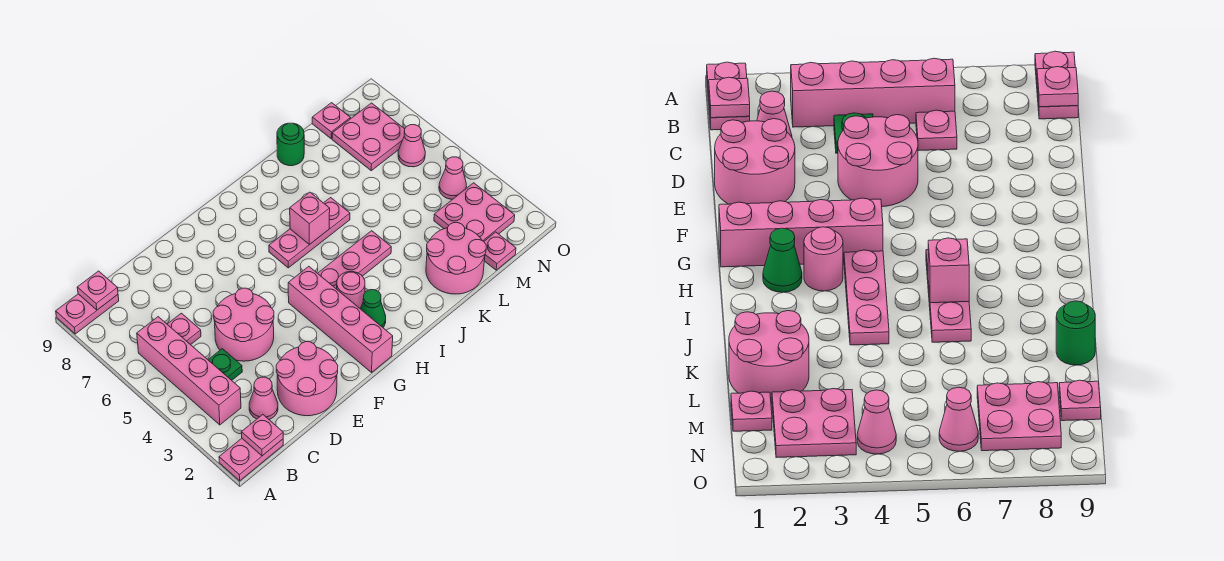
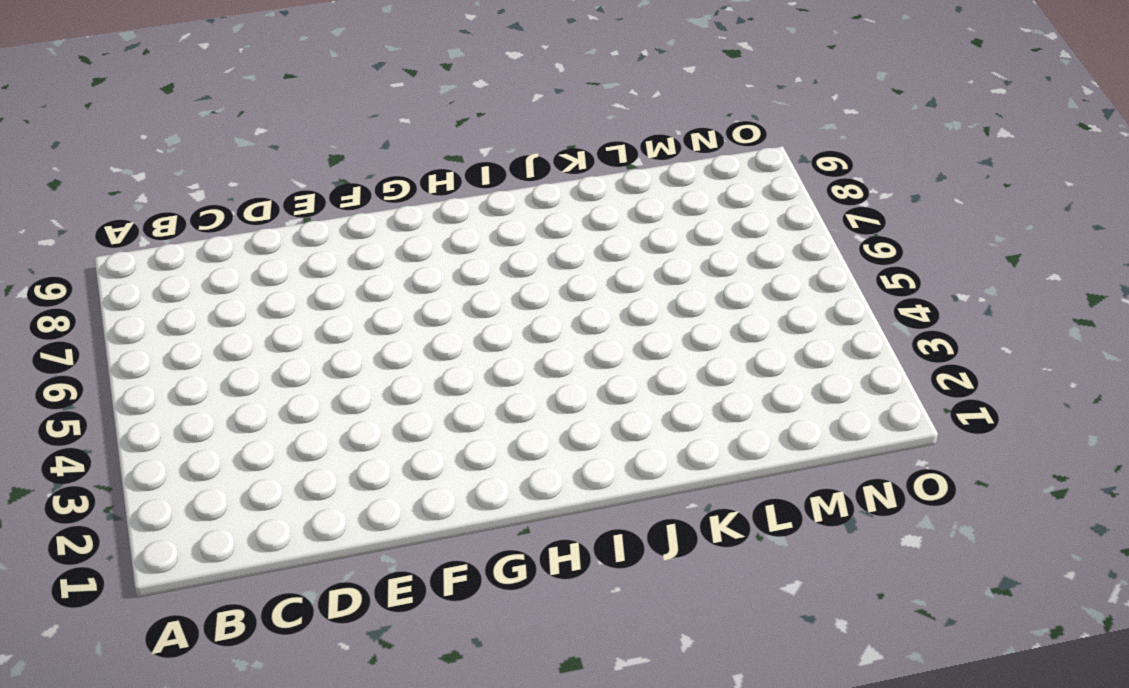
none -> pink plate A1:B1 level 1
none -> pink plate A9:B9 level 1
none -> pink brick B3:B6 level 1

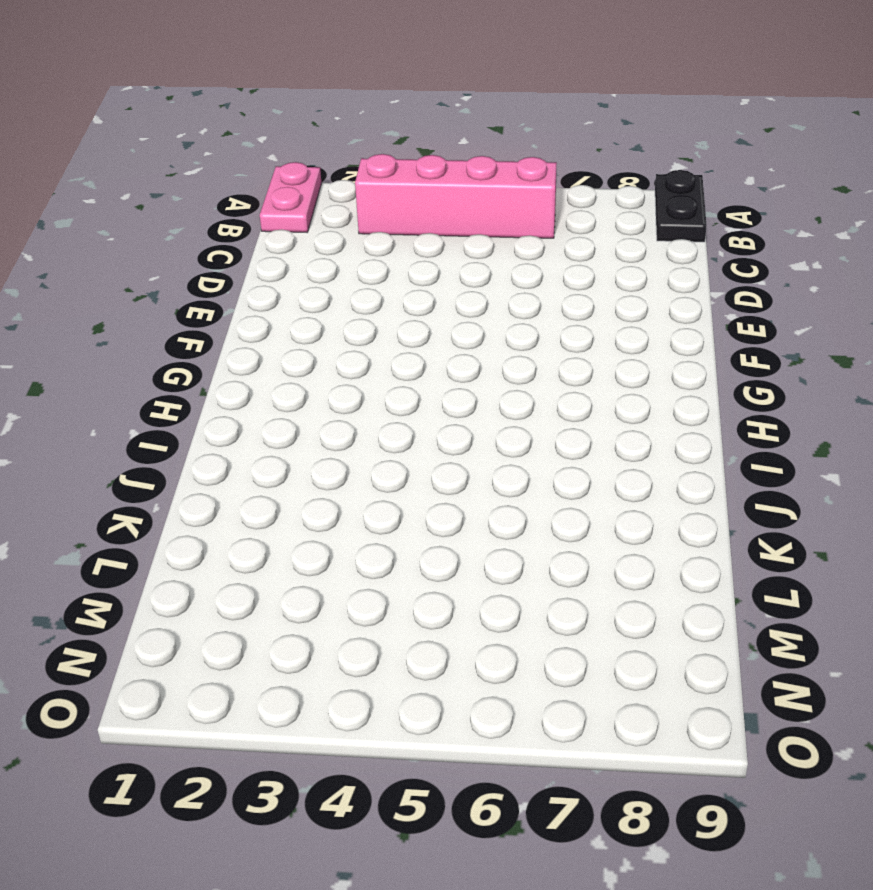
black plate A9:B9 level 1 -> pink plate A9:B9 level 1
none -> pink cone C2 level 1
none -> green plate C4 level 1
none -> pink plate C6 level 1

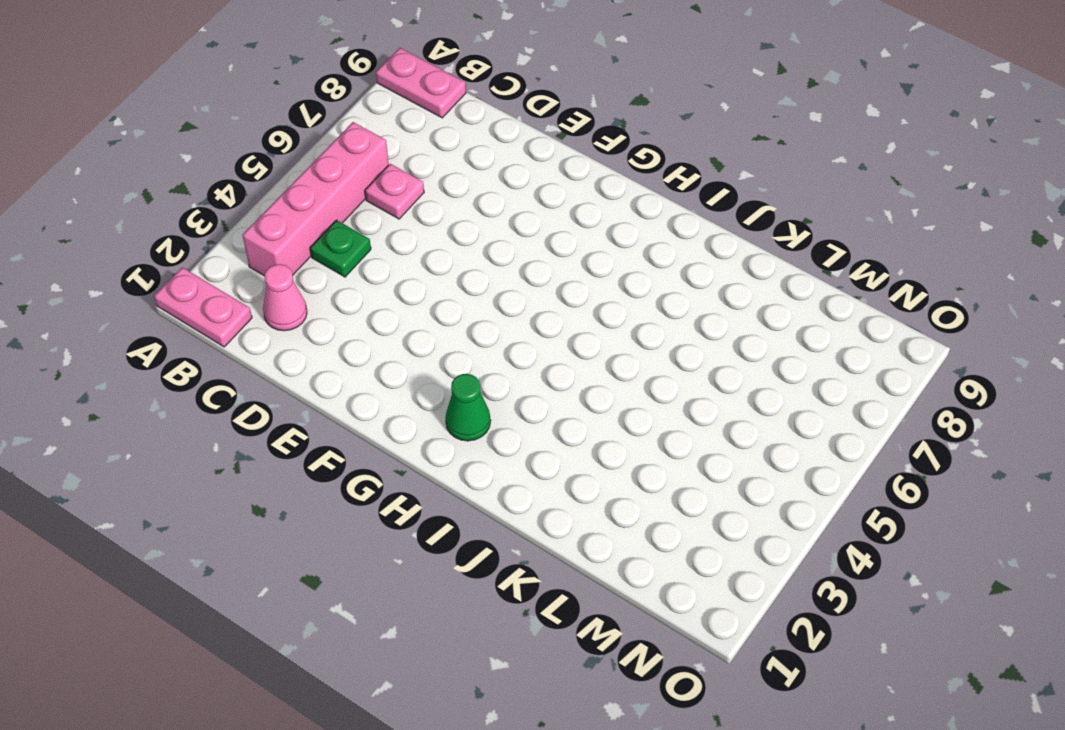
none -> pink round brick D1:E2 level 1
none -> pink round brick D4:E5 level 1
none -> pink brick G1:G4 level 1

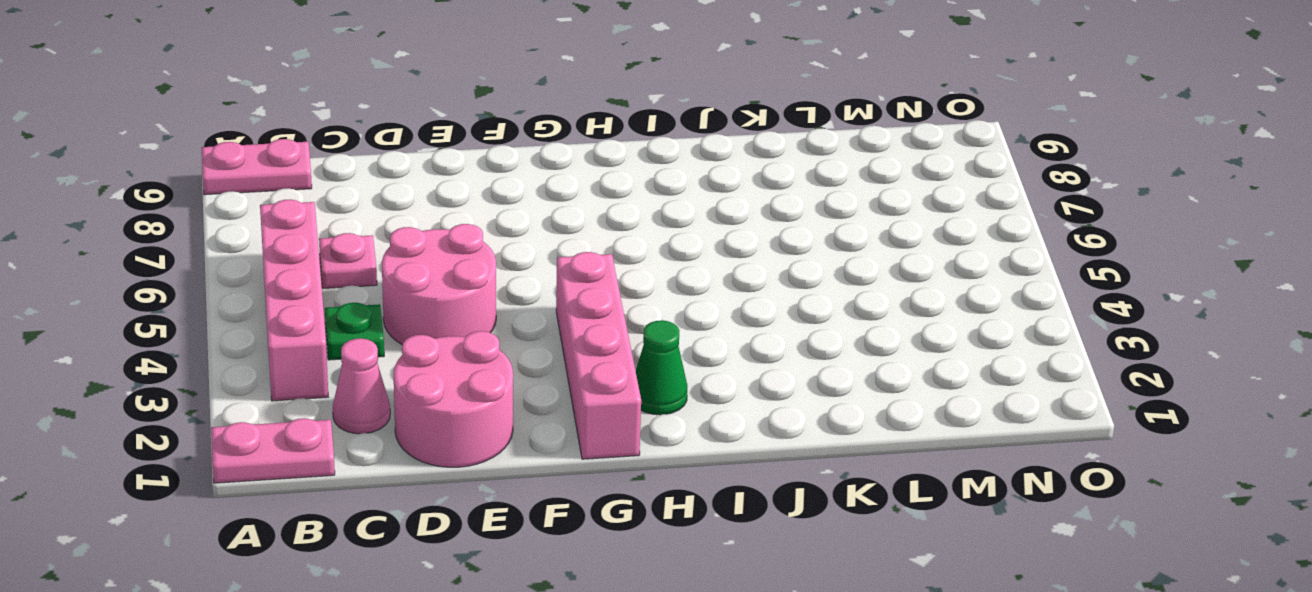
none -> pink round brick H3 level 1
none -> pink plate H4:J4 level 1
none -> pink plate H6:J6 level 1

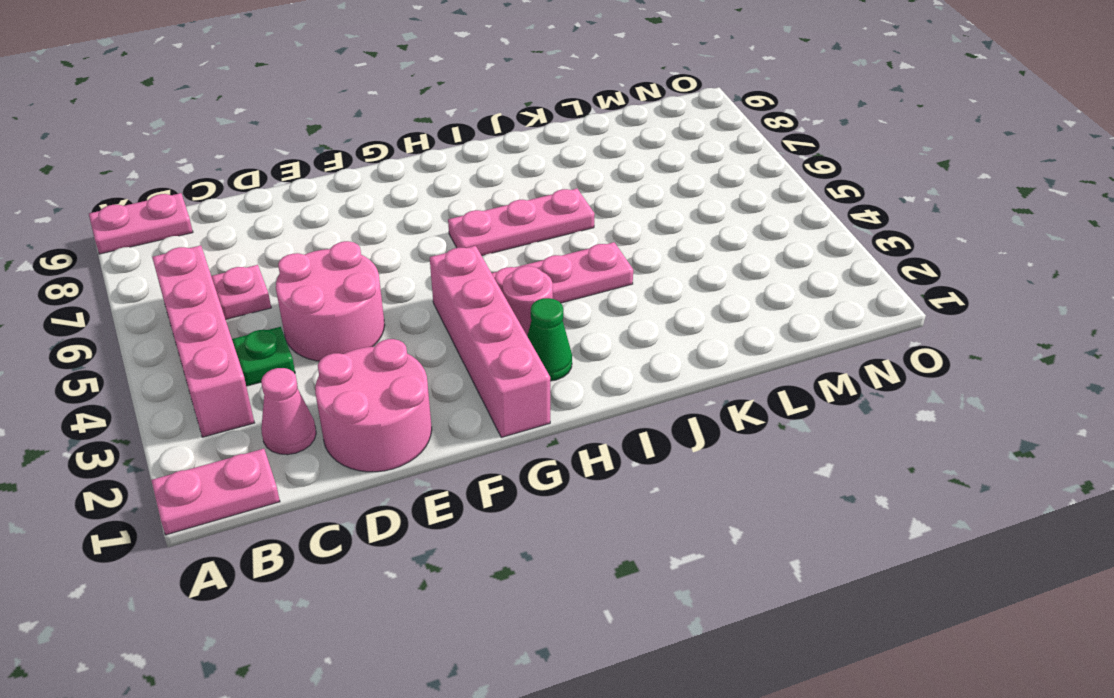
none -> pink round brick K1:L2 level 1
none -> green round brick K9 level 1
none -> pink plate M1 level 1

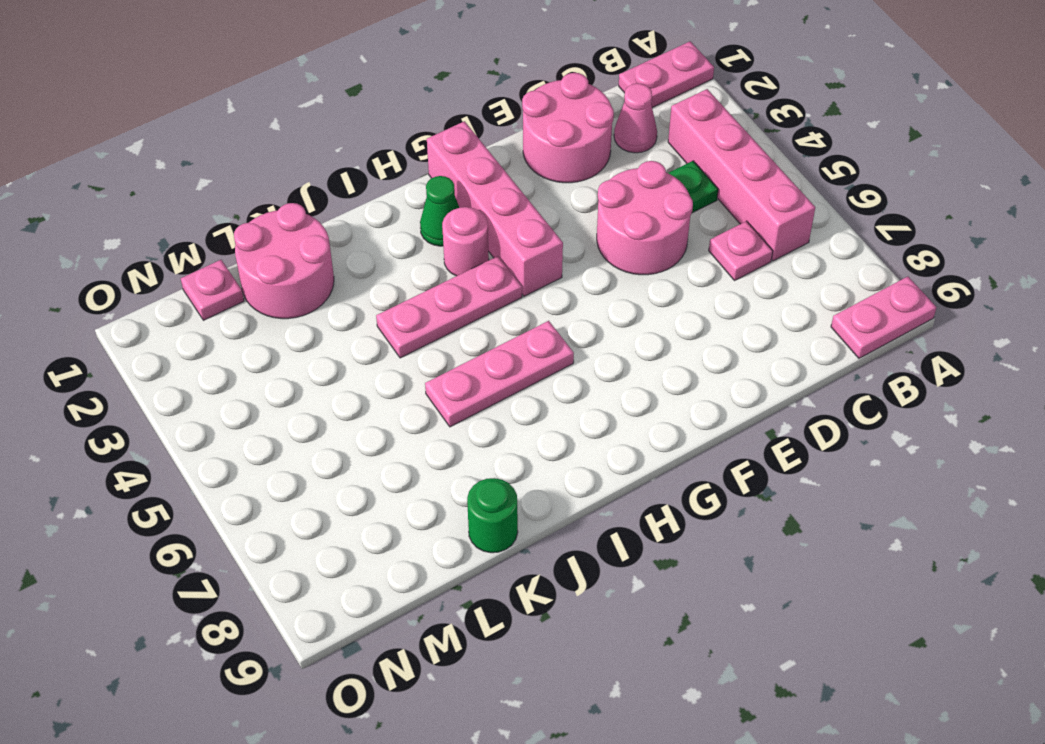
none -> pink plate M2:N3 level 1
none -> pink plate M7:N8 level 1
none -> pink plate M9 level 1

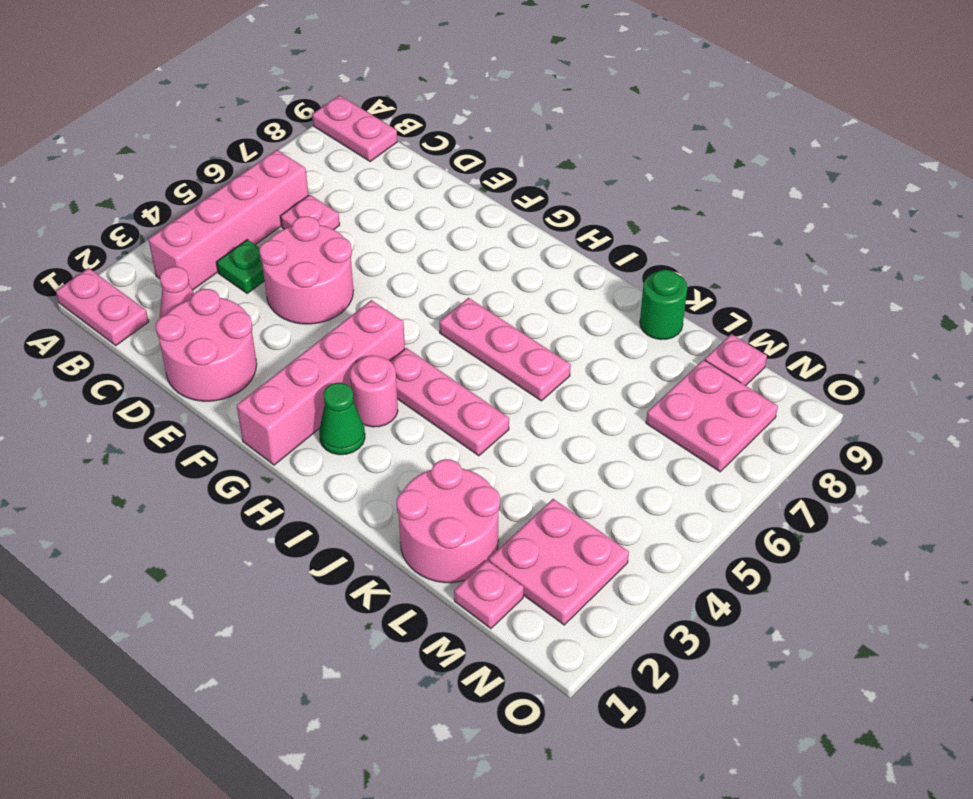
none -> pink cone N4 level 1
none -> pink cone N6 level 1
none -> pink plate B1 level 2

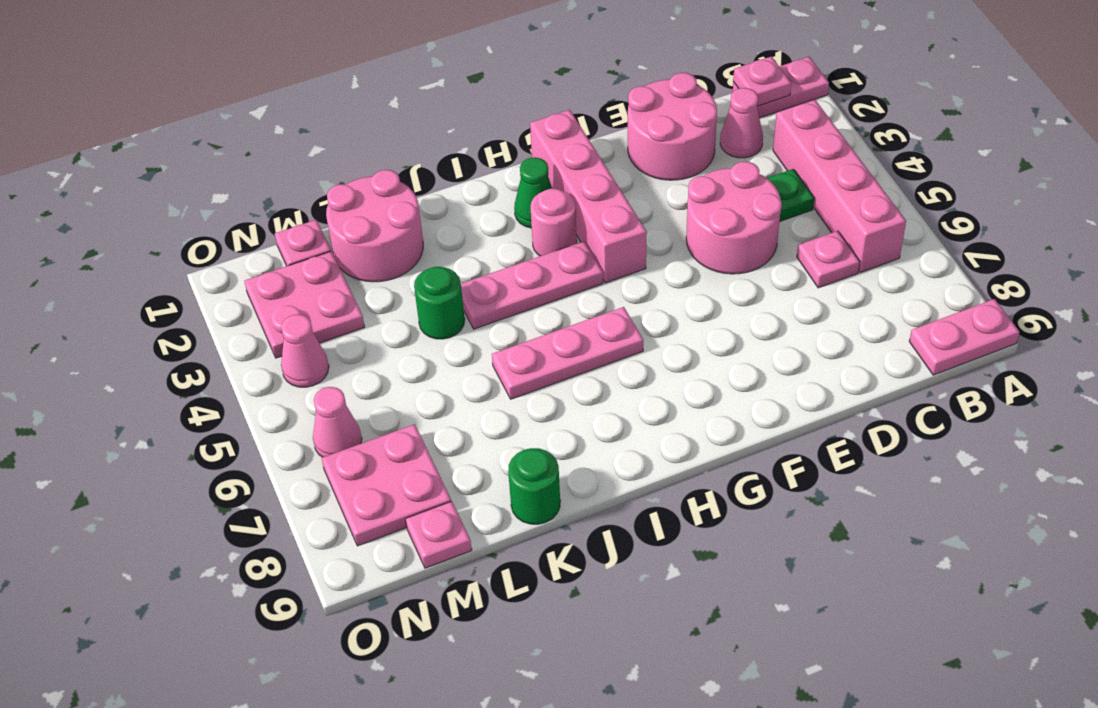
green round brick K4 level 1 -> none
none -> pink plate B9 level 2
none -> pink brick I6 level 2

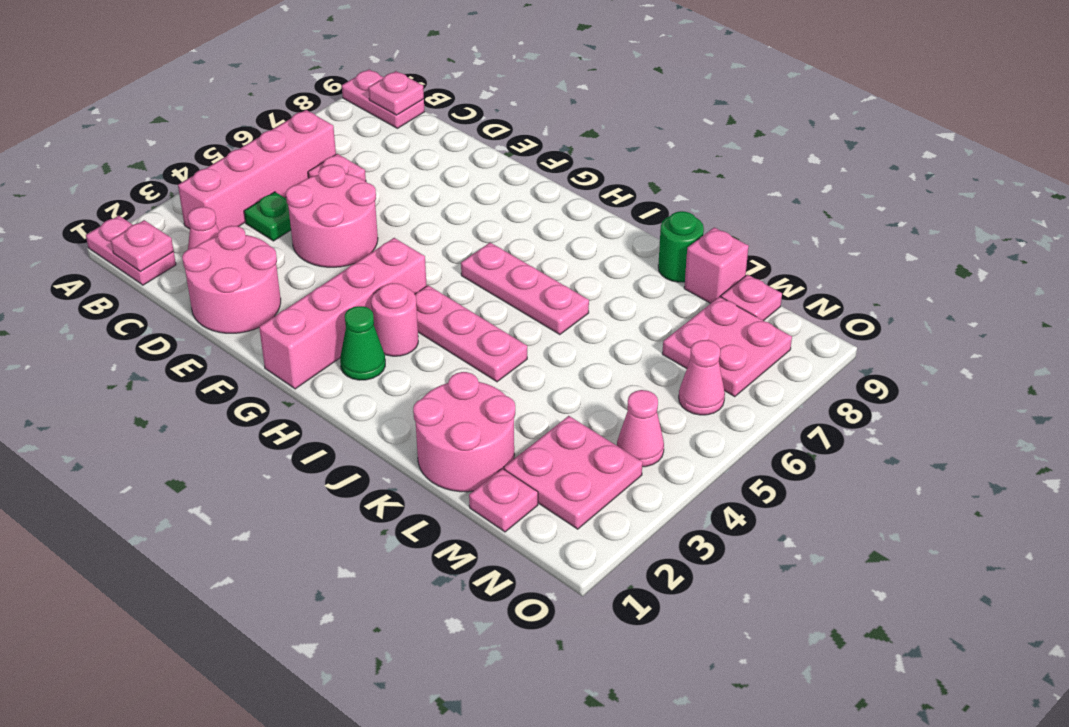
pink brick L9 level 1 -> pink brick I6 level 2

